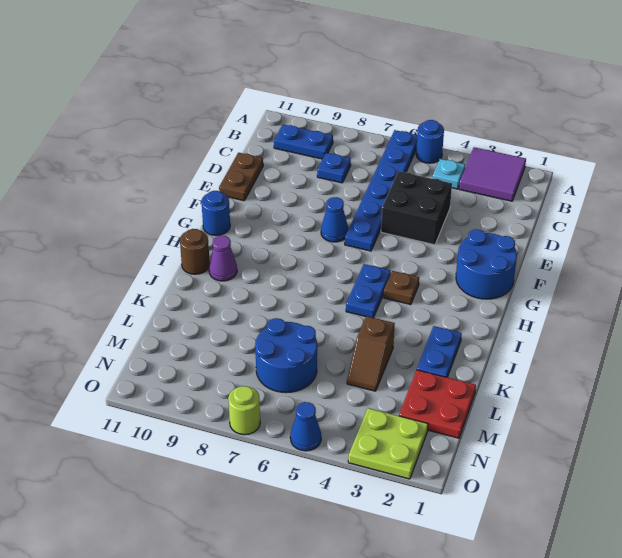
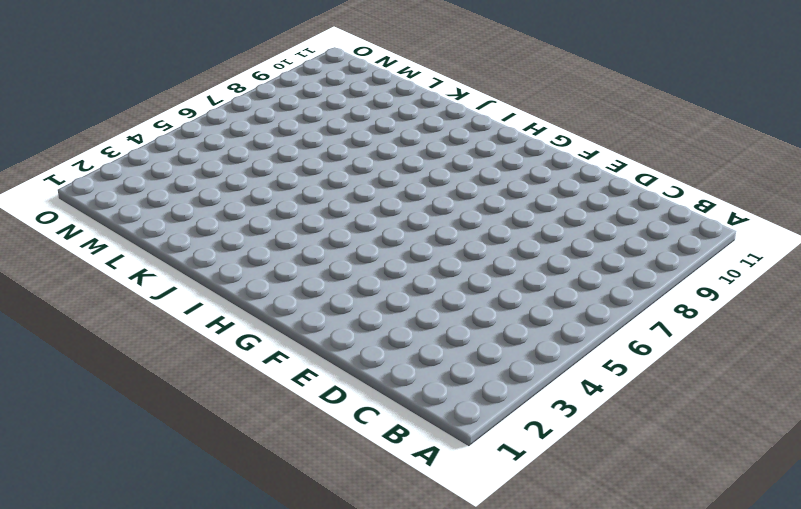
none -> purple tile A2:B3 level 1
none -> blue round brick A5 level 1
none -> blue plate A6:F6 level 1

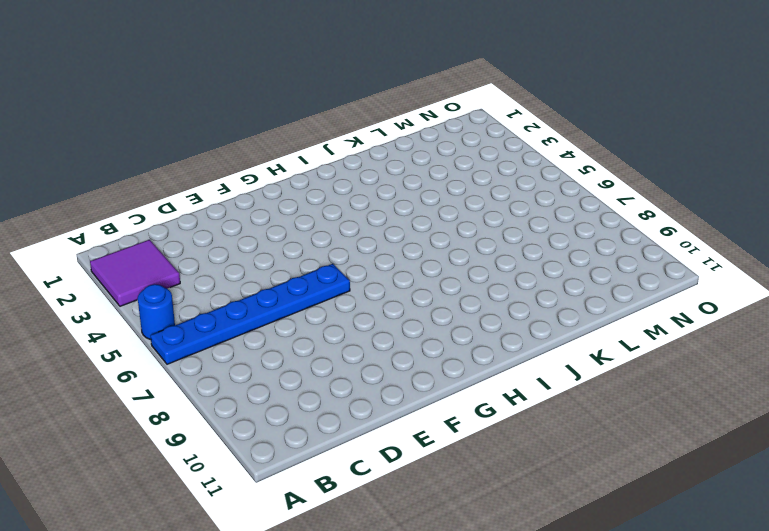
none -> cyan plate B4 level 1
none -> blue plate B9:B10 level 1
none -> blue plate C8 level 1

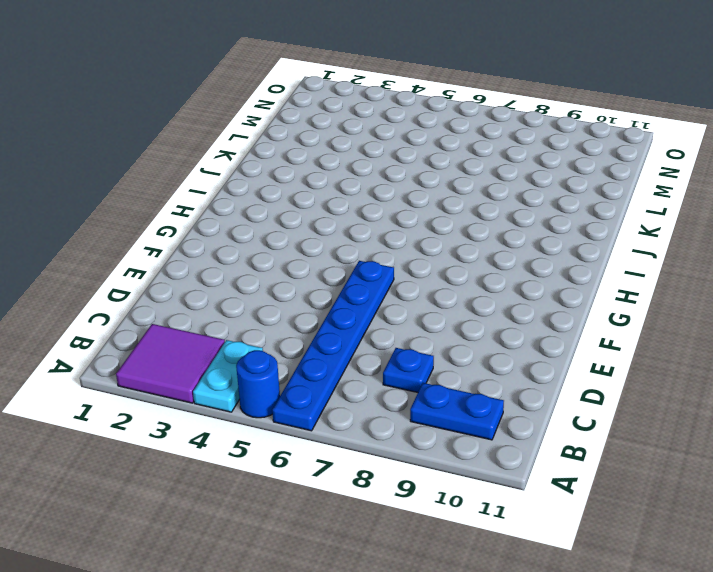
cyan plate A4:B4 level 1 -> cyan plate B4 level 1
none -> black brick D4:E5 level 1
none -> brown plate D11:E11 level 1
none -> blue round brick F1:G2 level 1

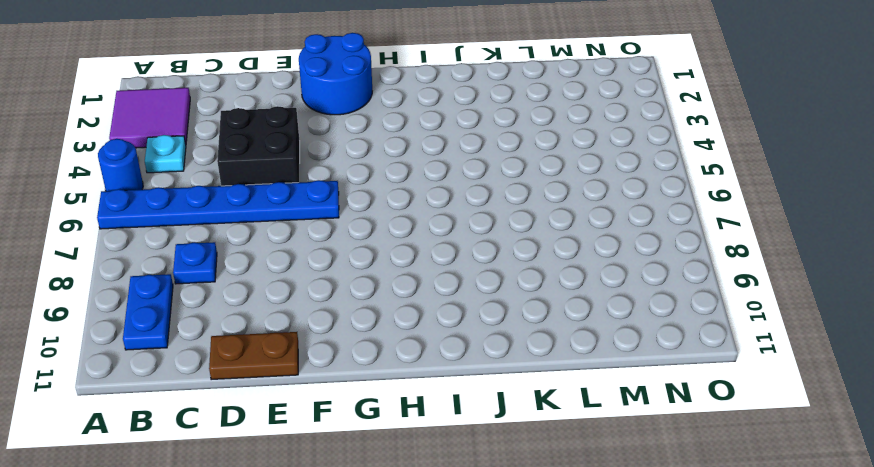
none -> blue cone F7 level 1
none -> blue round brick G11 level 1
none -> brown plate H4 level 1

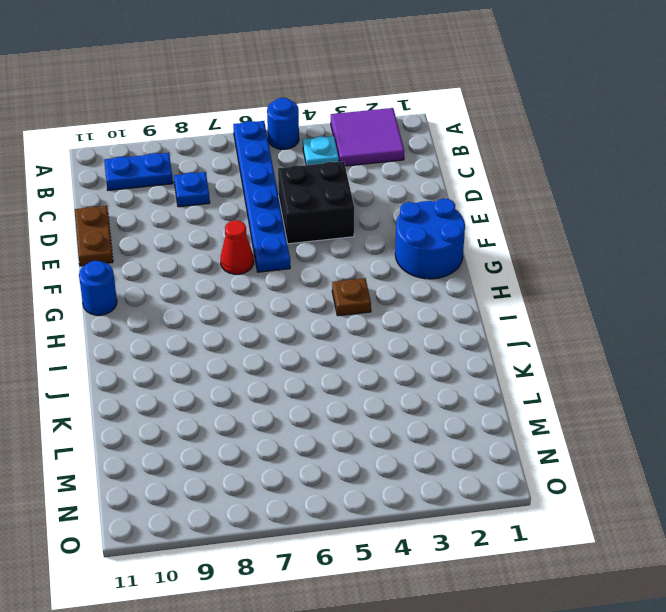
red cone F7 level 1 -> blue cone F7 level 1
none -> blue plate H5:I5 level 1
none -> purple cone I10 level 1
none -> brown round brick I11 level 1

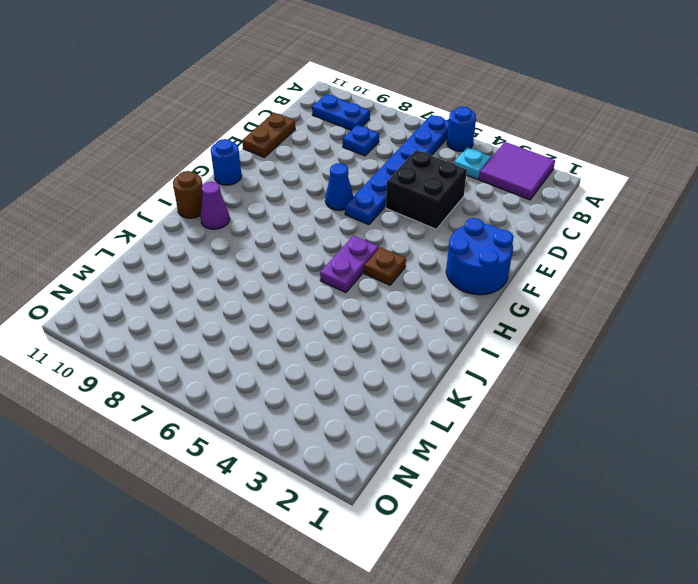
purple plate H5:I5 level 1 -> blue plate H5:I5 level 1
none -> blue plate J2:K2 level 1
none -> brown slope K4:L4 level 1 top K
none -> red plate L1:M2 level 1

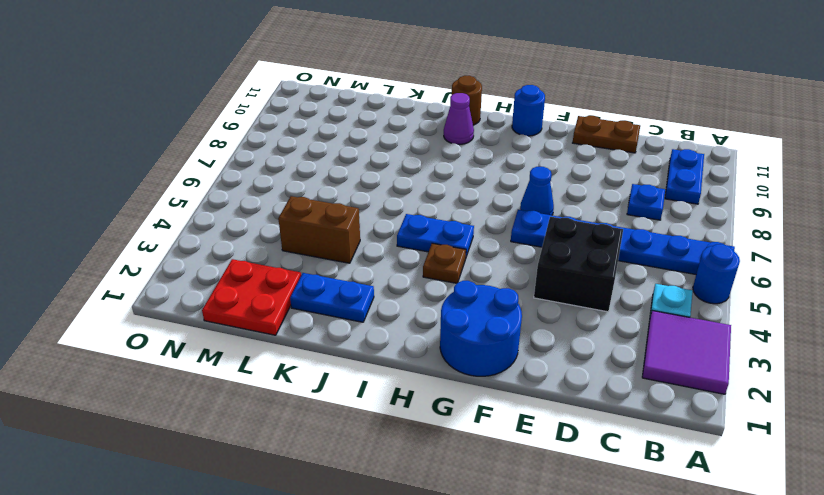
brown brick K4:L4 level 1 -> brown slope K4:L4 level 1 top K
none -> blue round brick L6:M7 level 1
none -> lime plate N2:O3 level 1
none -> blue cone O5 level 1

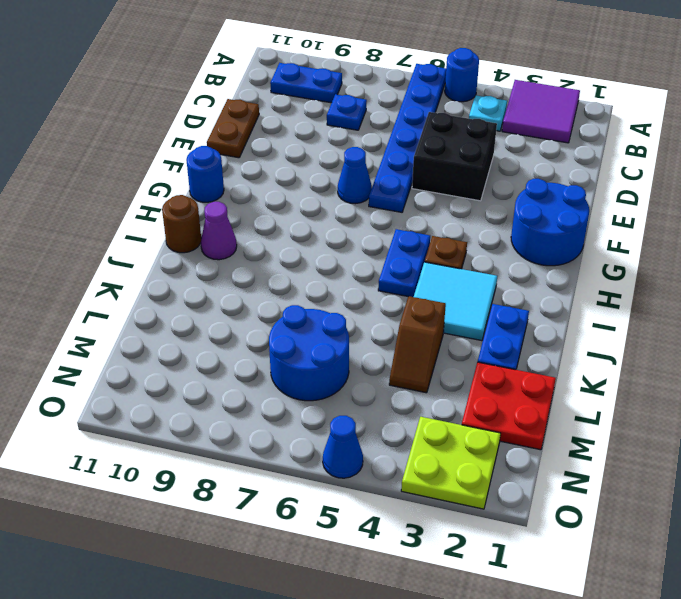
cyan tile I3:J4 level 1 -> none
none -> lime round brick O7 level 1

